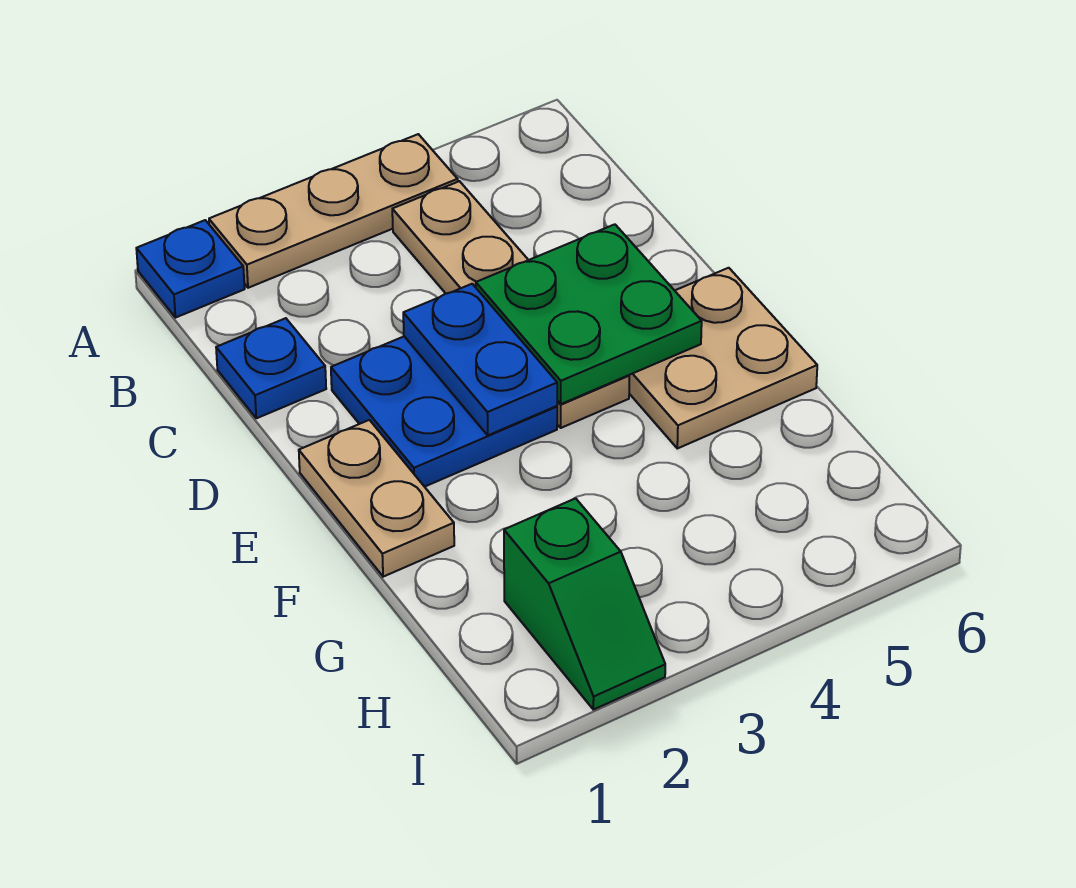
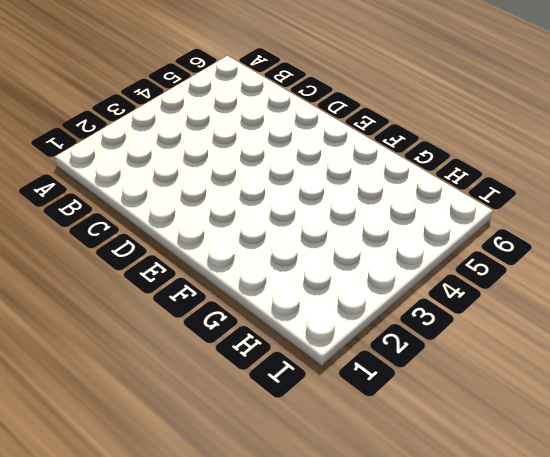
none -> blue plate A1 level 1
none -> tan plate A2:A4 level 1

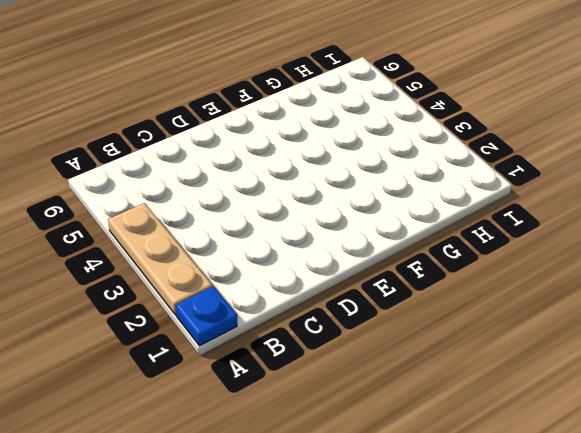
none -> tan plate B4:E4 level 1
none -> blue plate C1 level 1

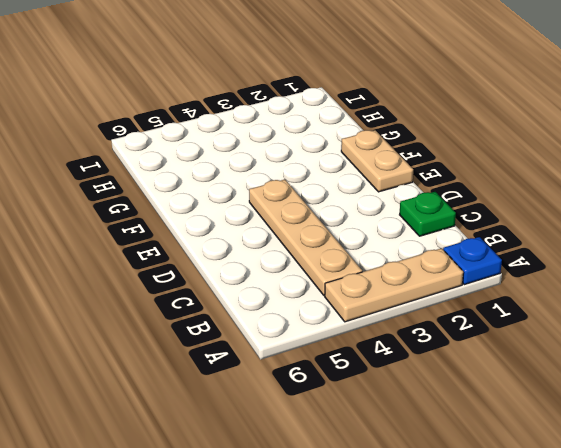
green plate C1 level 1 -> blue plate C1 level 1
none -> blue plate D2:E3 level 1
none -> tan plate E5:F6 level 1

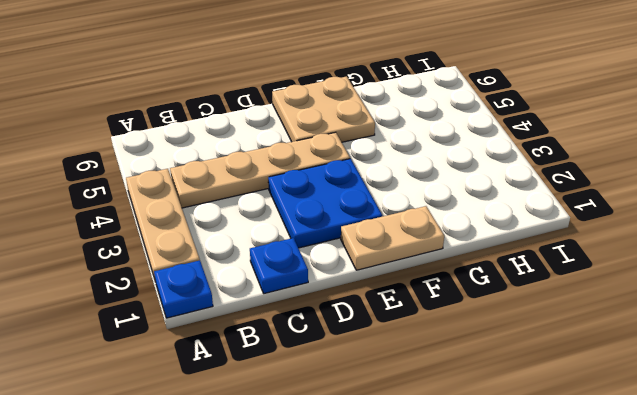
none -> green slope H2:I2 level 1 top H
none -> blue plate D3:E3 level 2

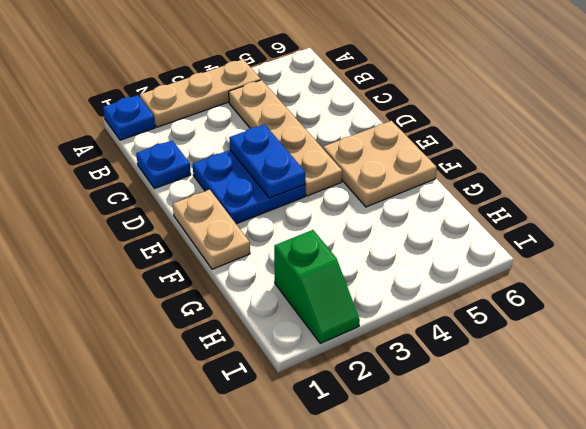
none -> green plate D4:E5 level 2

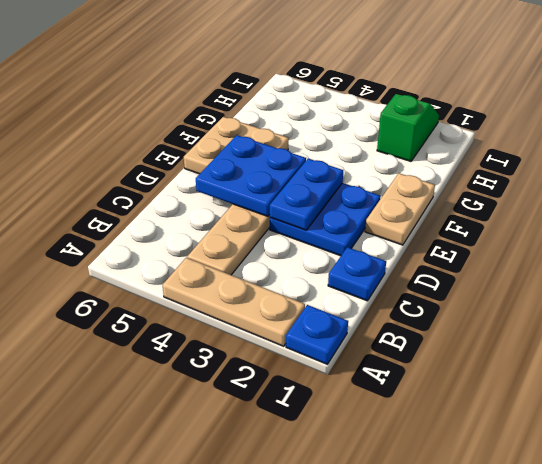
blue plate D4:E5 level 2 -> green plate D4:E5 level 2

